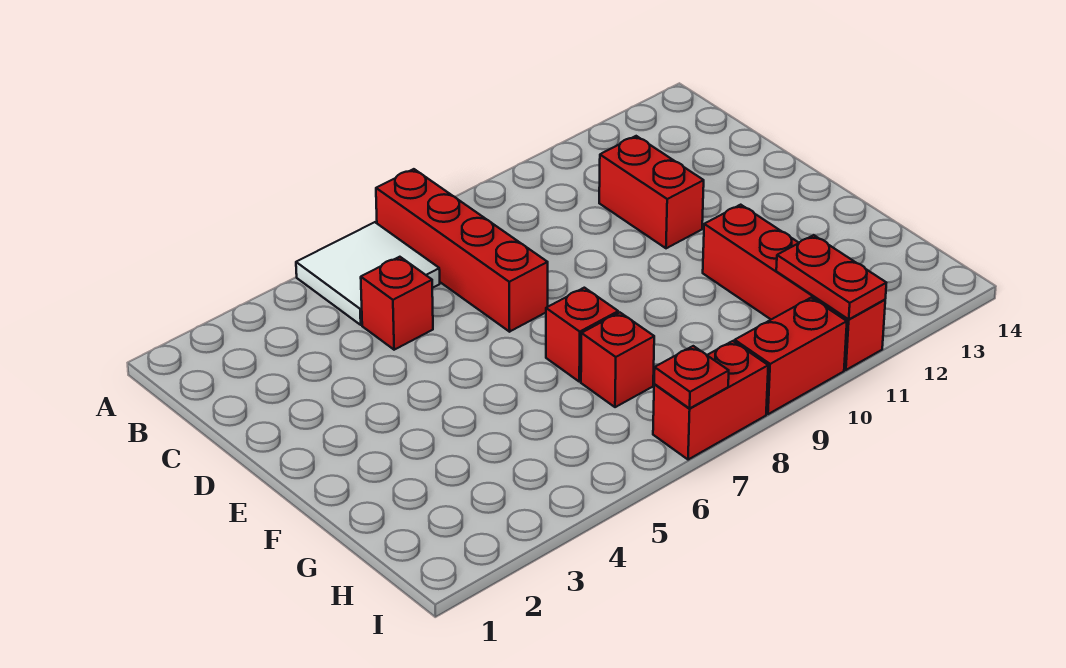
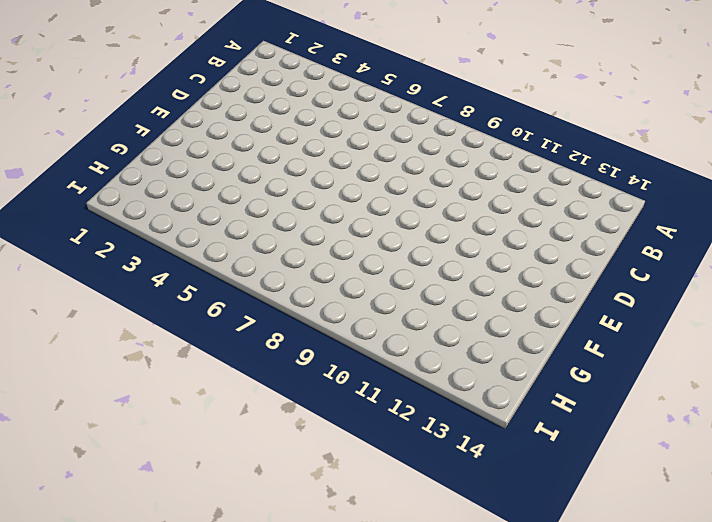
none -> white tile A5:B6 level 1
none -> red brick A7:D7 level 1

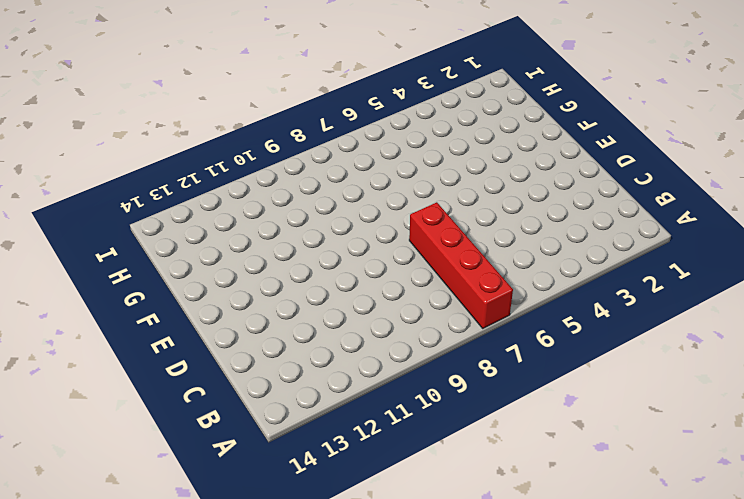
none -> white tile A5:B6 level 1
none -> red brick C5 level 1

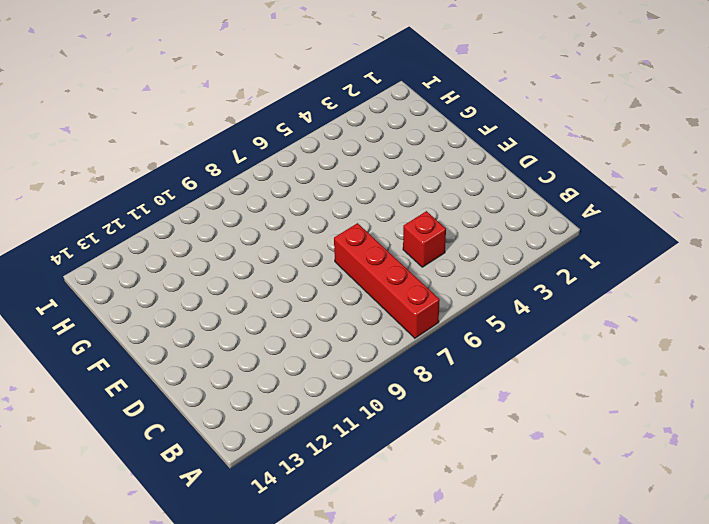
none -> white tile A5:B6 level 1
none -> red brick C11:D11 level 1

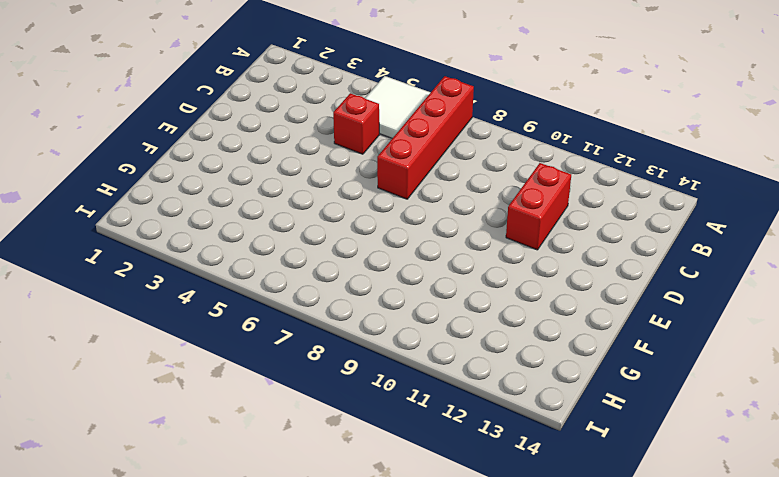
none -> red brick F7 level 1
none -> red brick F11:I11 level 1

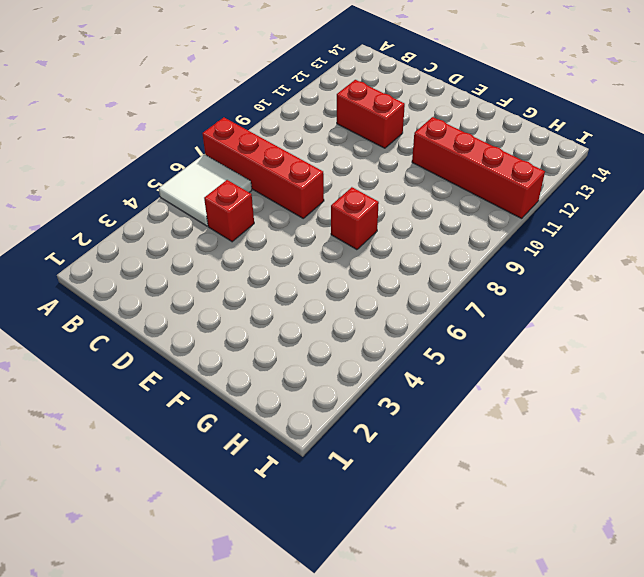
none -> red brick G7 level 1
none -> red brick I7:I8 level 1

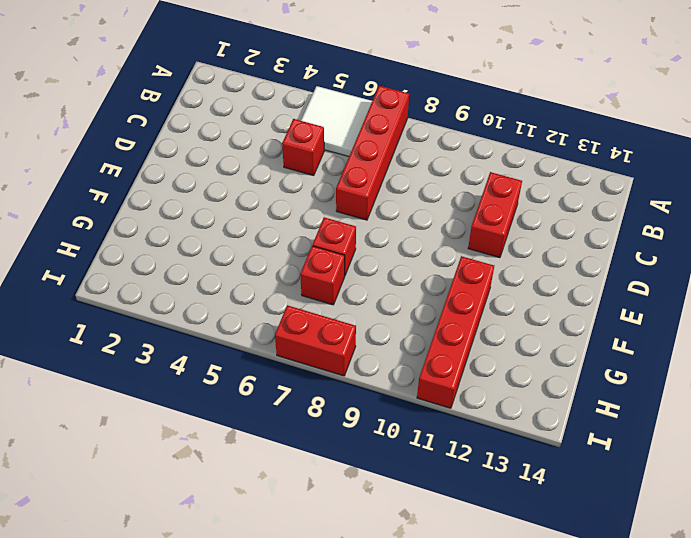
none -> red brick I9:I10 level 1
none -> red plate H11:I11 level 2

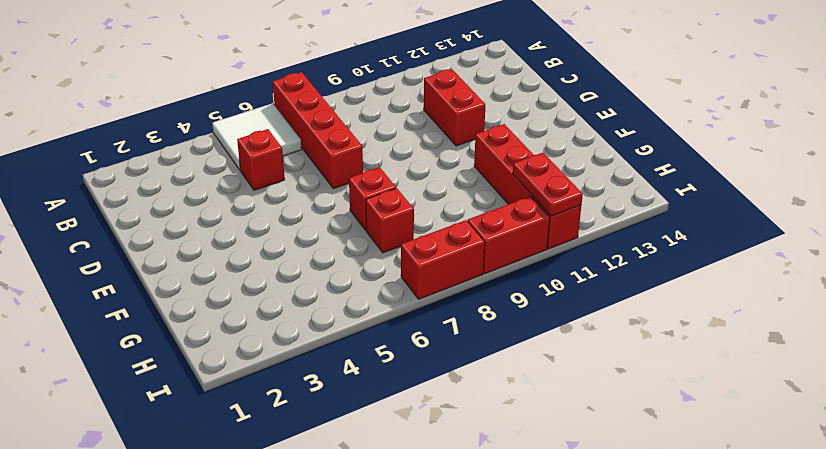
none -> red plate I7 level 2

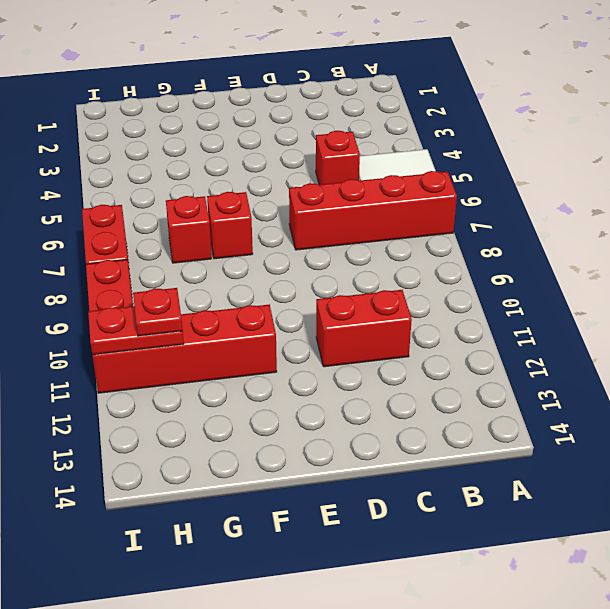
red plate H11 level 3 -> red plate I7 level 2

